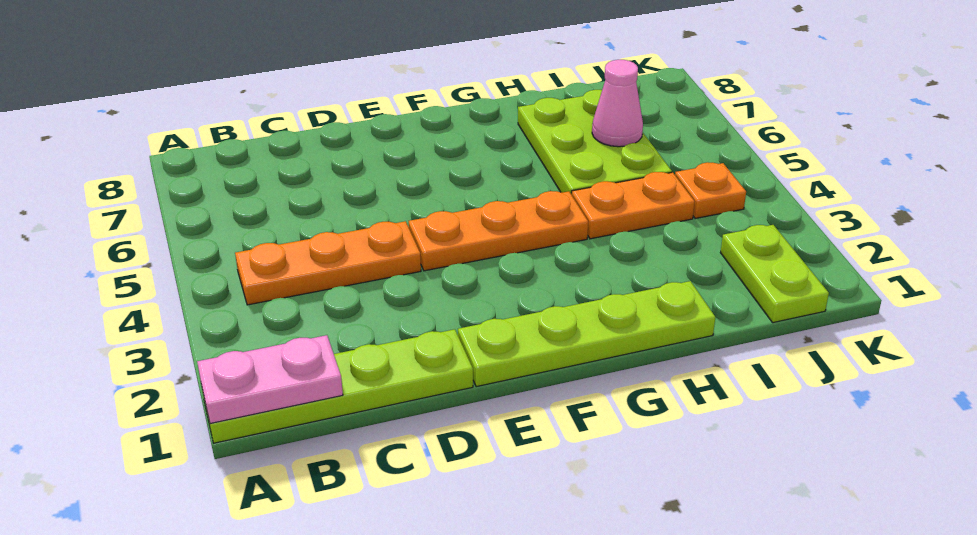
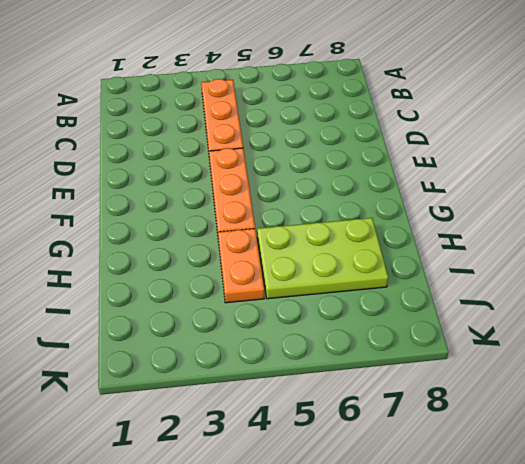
none -> lime plate A1:D1 level 1
none -> lime plate E1:H1 level 1

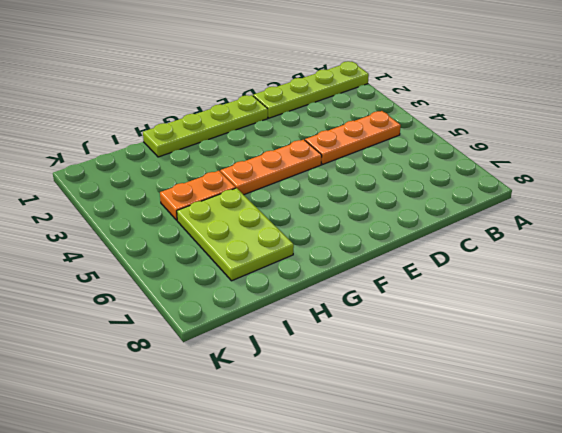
none -> lime plate J1:J2 level 1
none -> orange plate J4 level 1

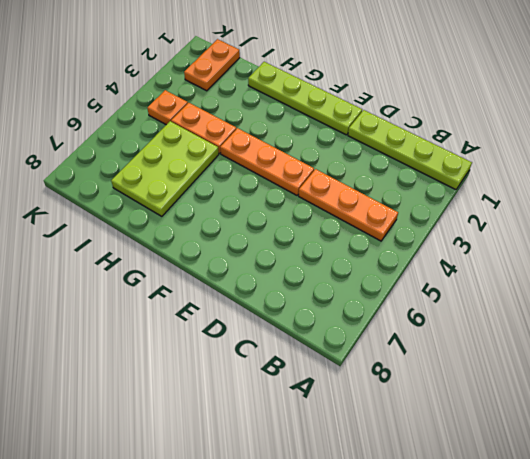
orange plate J1:J2 level 1 -> lime plate J1:J2 level 1
none -> pink plate A1:B1 level 2
none -> pink cone I6 level 2

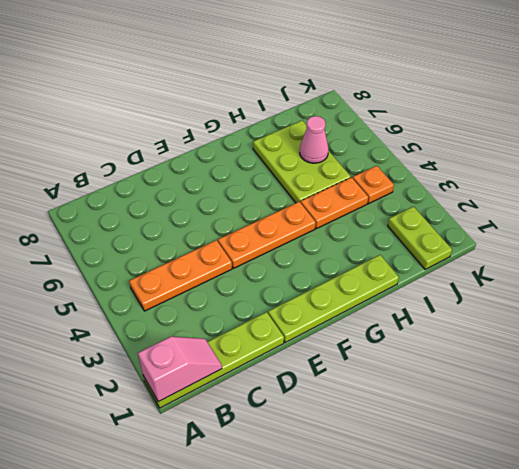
pink slope A1:B1 level 2 top A -> pink plate A1:B1 level 2

